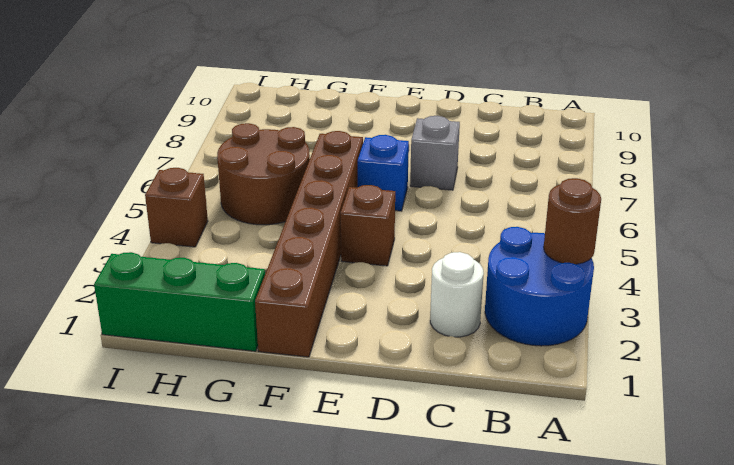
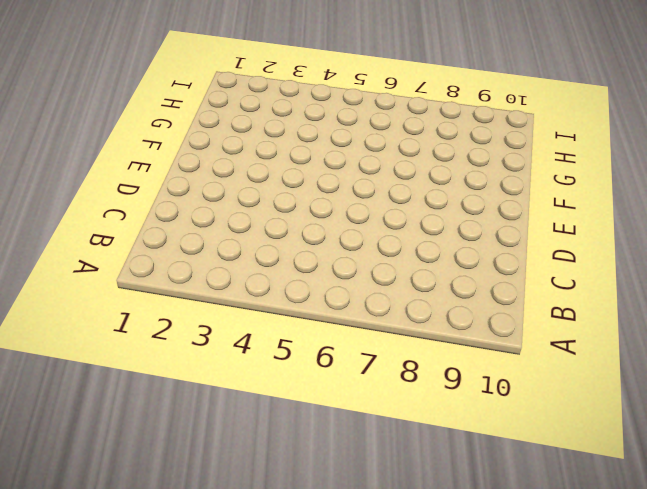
none -> blue round brick A2:B3 level 1
none -> white round brick C2 level 1

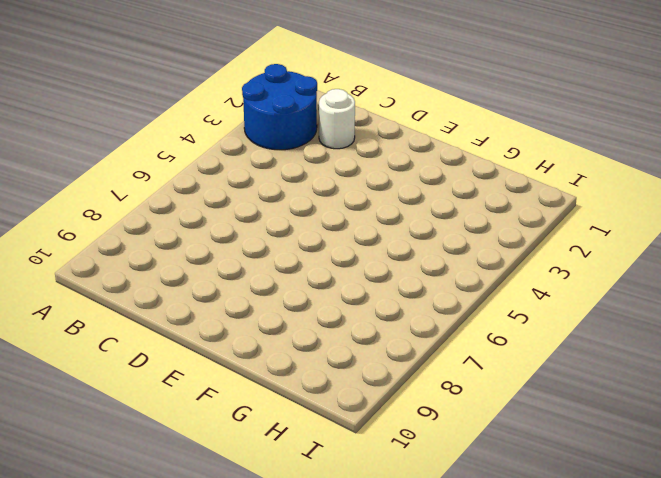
none -> grey brick D7 level 1
none -> brown brick E4 level 1

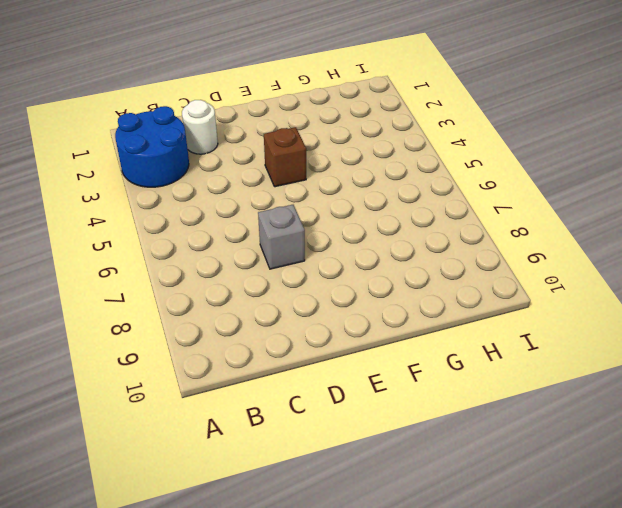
none -> blue brick E6 level 1
none -> brown brick F1:F6 level 1

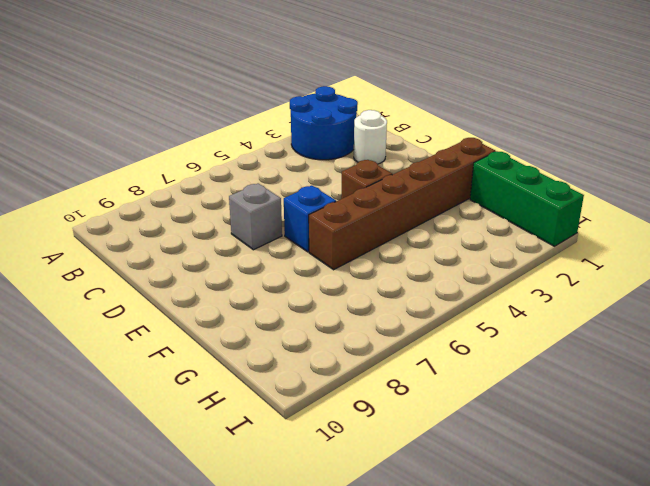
none -> brown round brick G5:H6 level 1
none -> brown brick I4 level 1

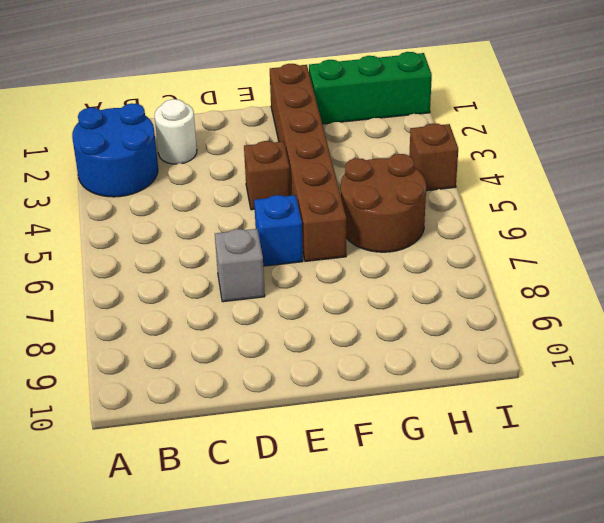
none -> brown round brick A3 level 2

